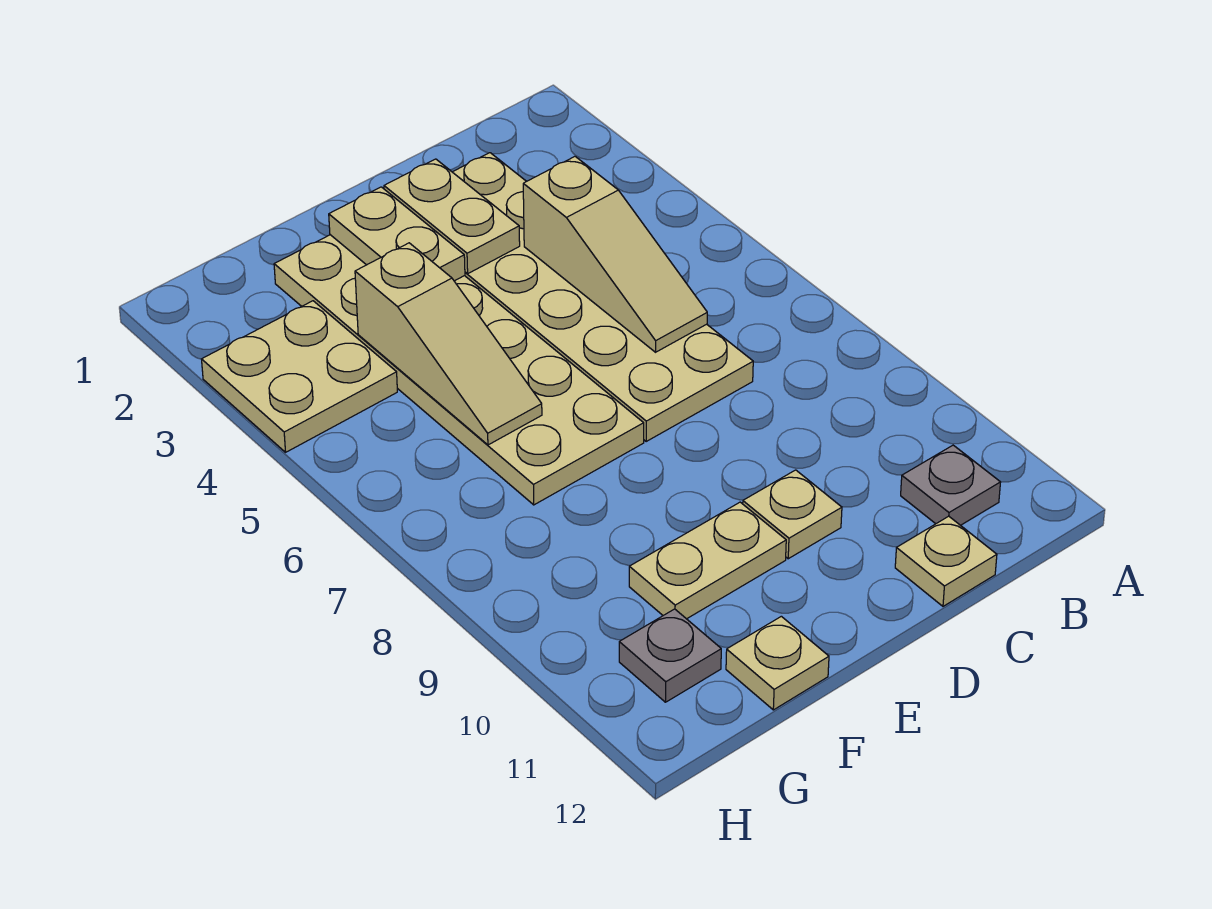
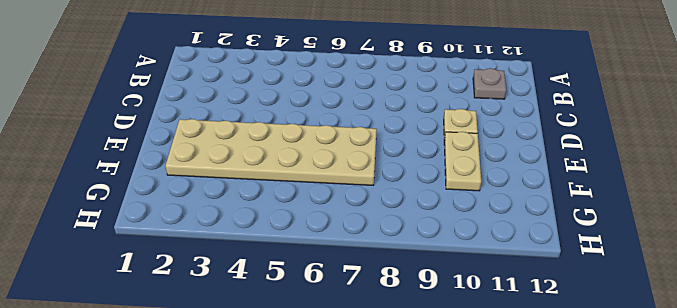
none -> tan plate C2:D7 level 1
none -> tan plate C12 level 1
none -> tan plate F12 level 1

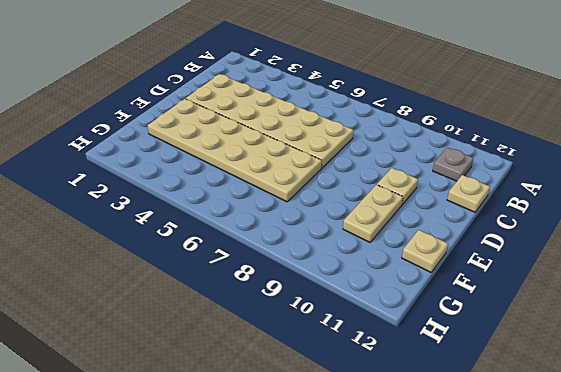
none -> tan plate G3:H4 level 1
none -> grey plate G11 level 1
none -> tan slope C4:C6 level 2 top 4

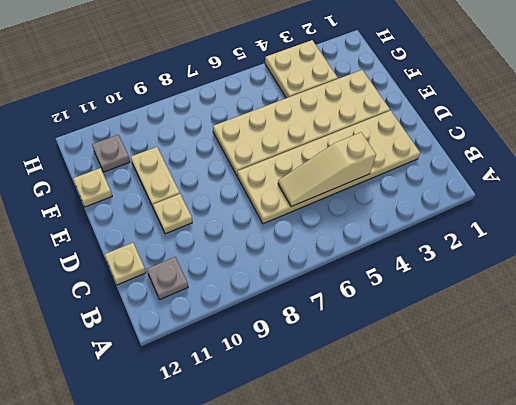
none -> tan plate D2:D3 level 2
none -> tan plate E2:E3 level 2
none -> tan slope F4:F6 level 2 top 4

